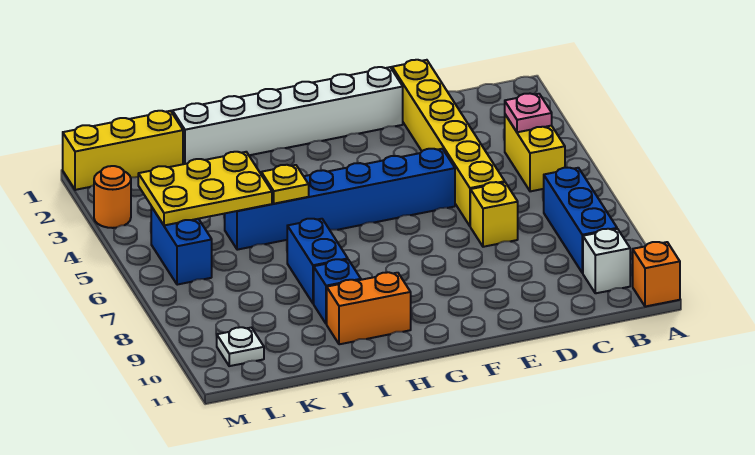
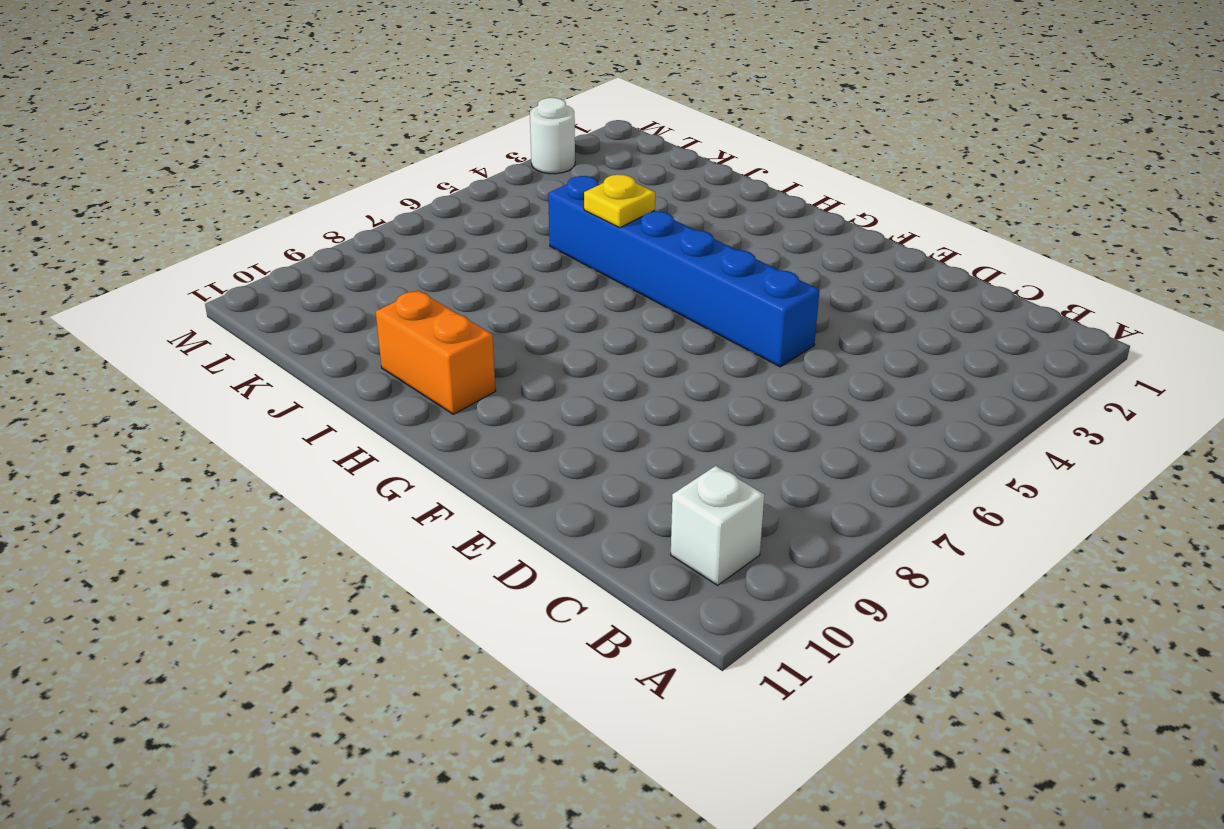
white round brick M3 level 1 -> orange round brick M3 level 1
none -> orange brick A11 level 1
none -> yellow brick B4:B5 level 1
none -> blue brick B7:B9 level 1

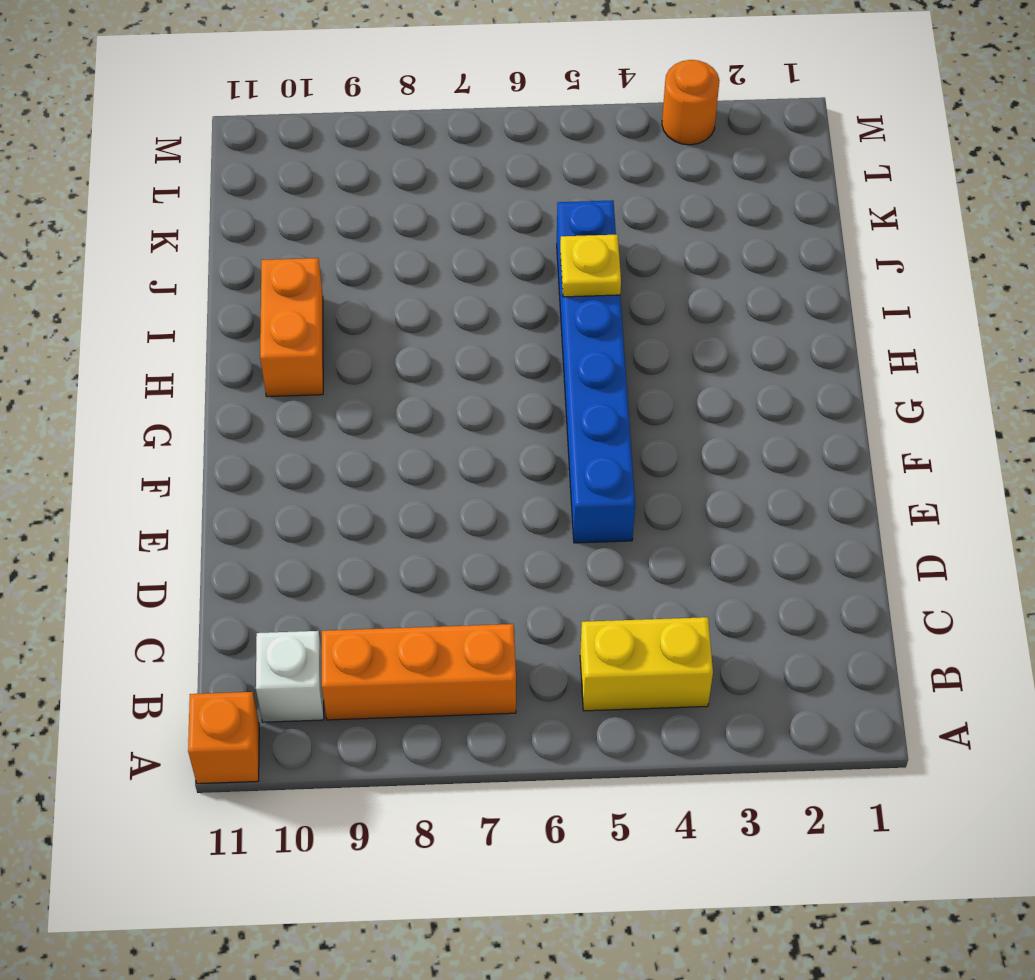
orange brick B7:B9 level 1 -> blue brick B7:B9 level 1
none -> yellow brick D1:D6 level 1
none -> yellow brick D7 level 1
none -> white brick E1:J1 level 1

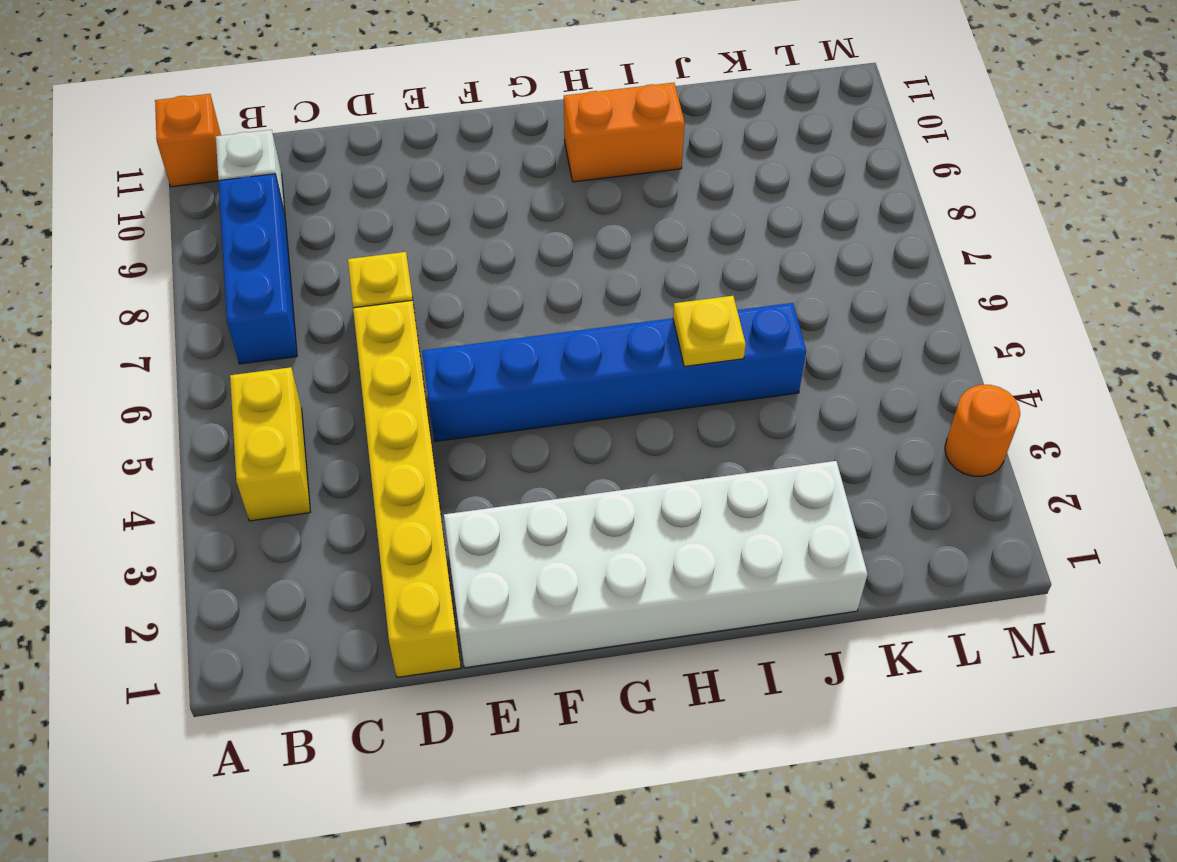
white brick E1:J2 level 1 -> white brick E1:J1 level 1
none -> blue brick I7:I8 level 1
none -> blue brick I9 level 1
none -> yellow brick K1:M1 level 1

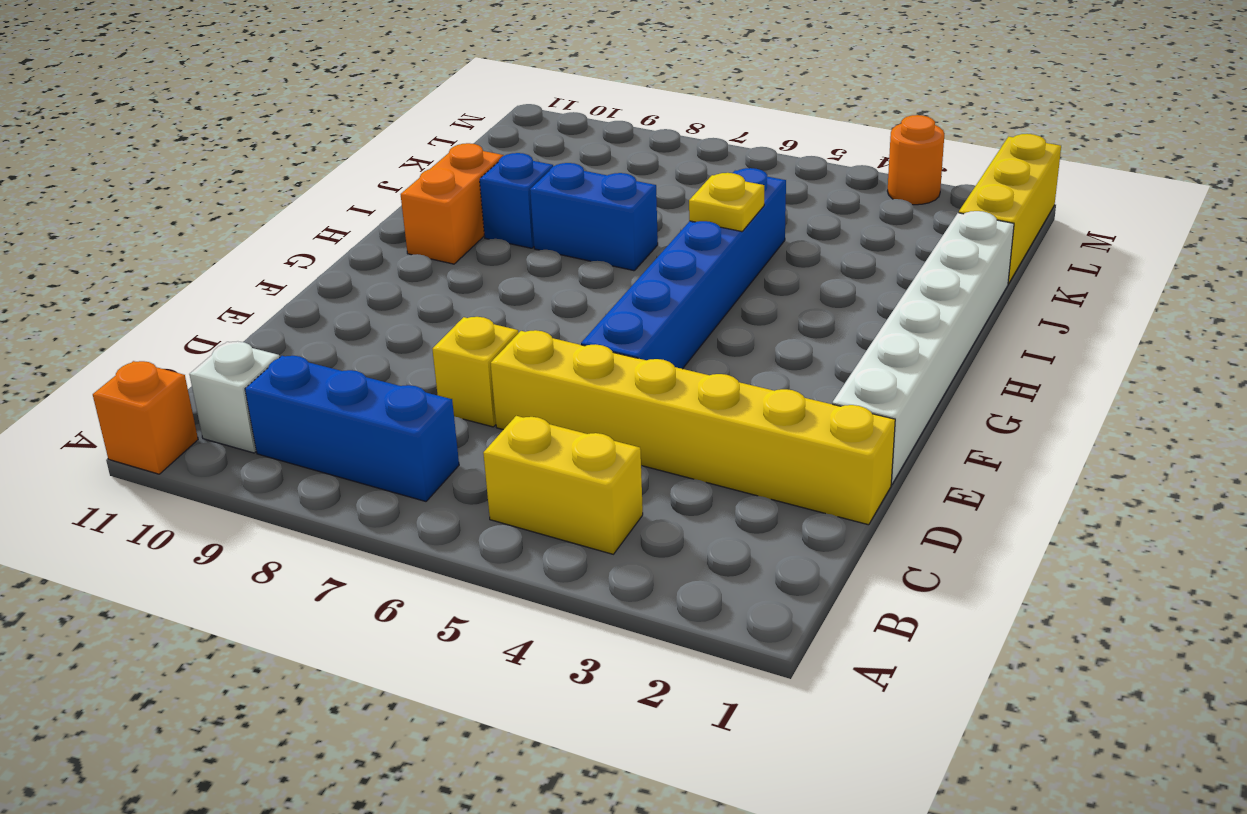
none -> blue brick L5:L6 level 1
none -> white plate L10 level 1
none -> pink plate B4 level 2

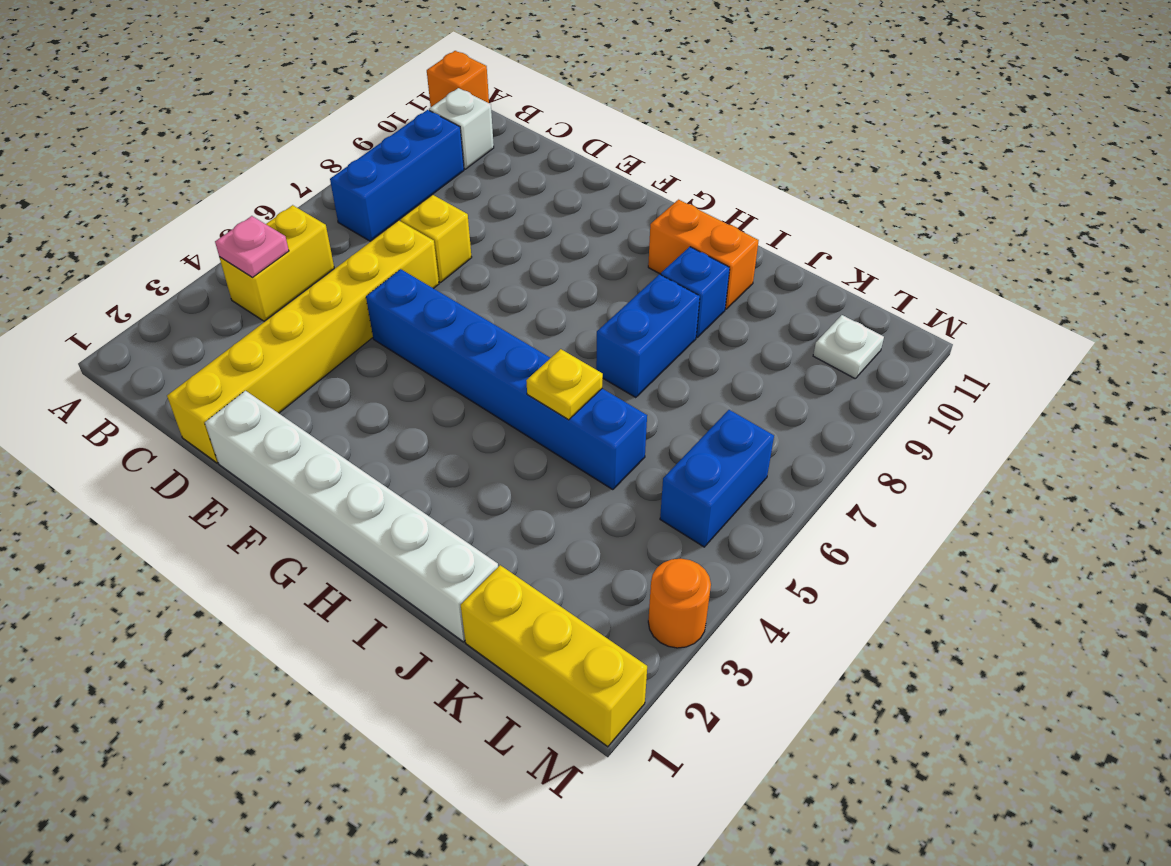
none -> yellow plate J4:L5 level 2

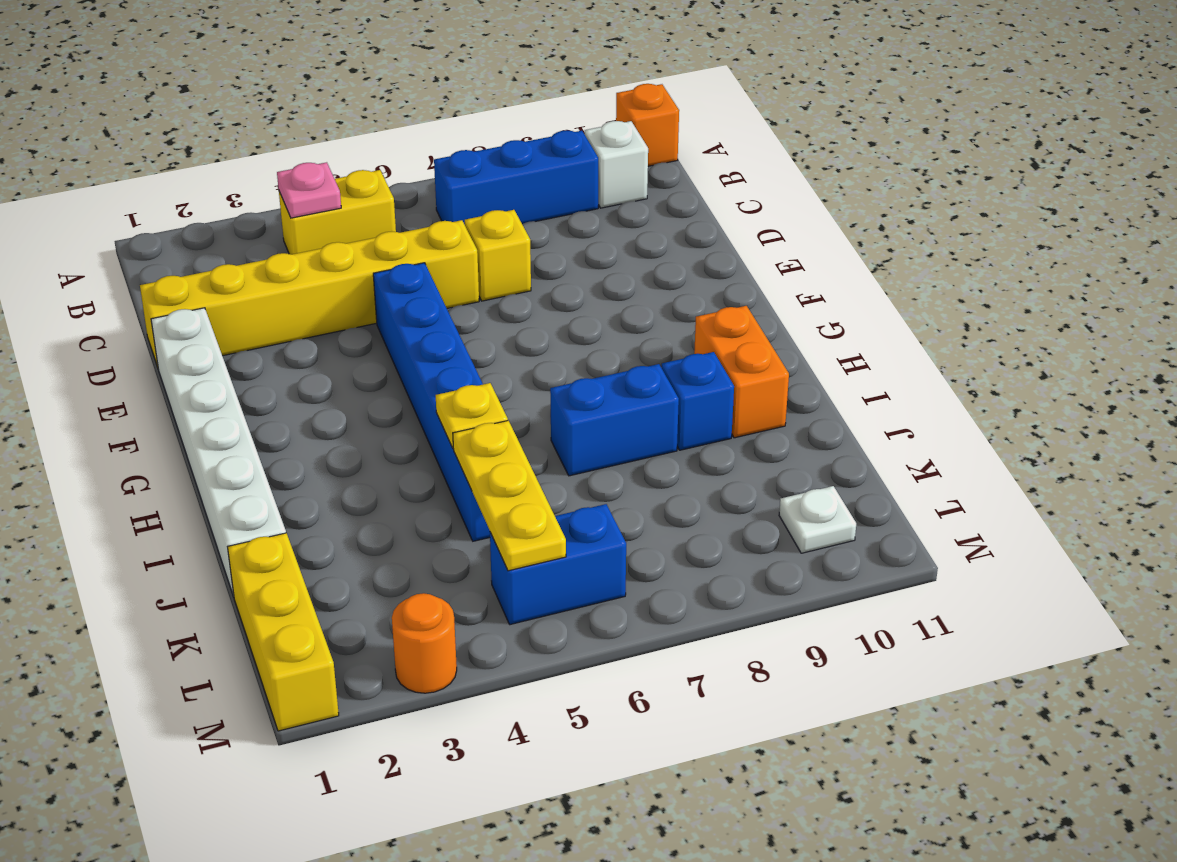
yellow plate J5:L5 level 2 -> yellow plate J4:L5 level 2

